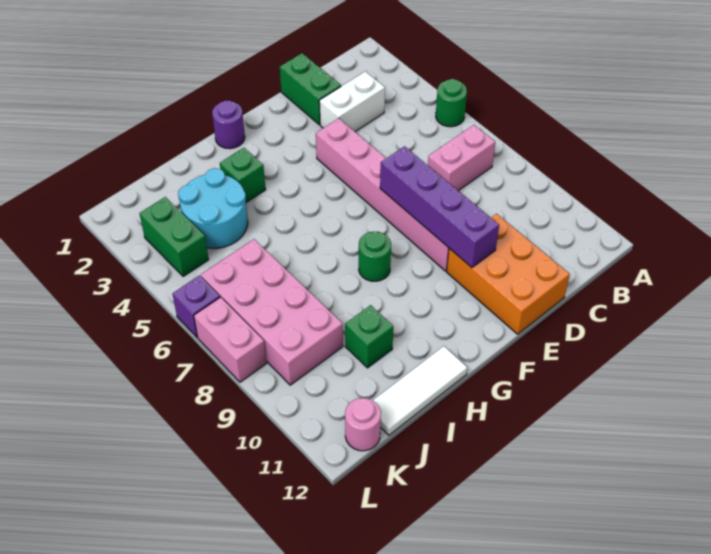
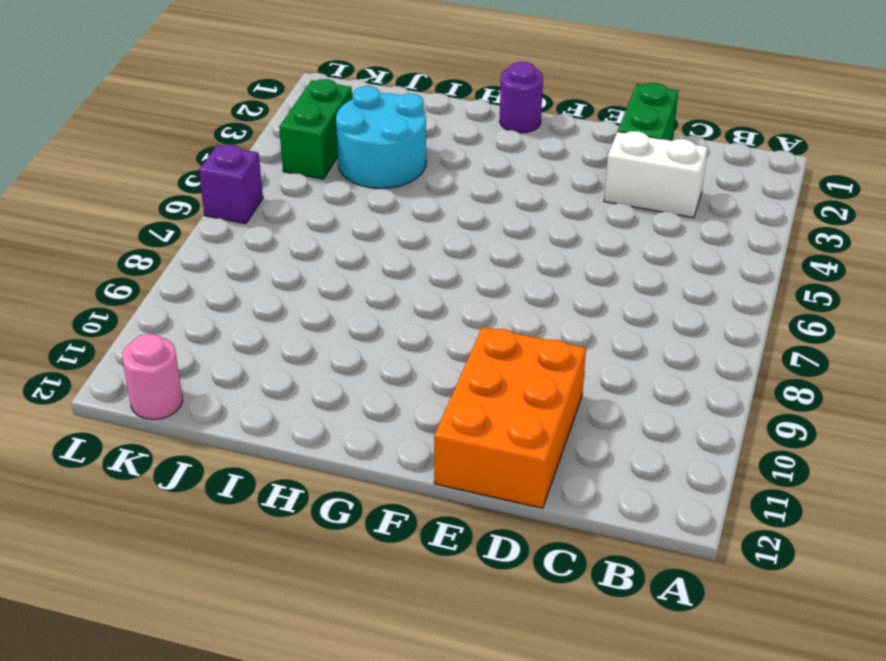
none -> green round brick A5 level 1
none -> pink brick B7:C7 level 1
none -> pink brick E4:E9 level 1

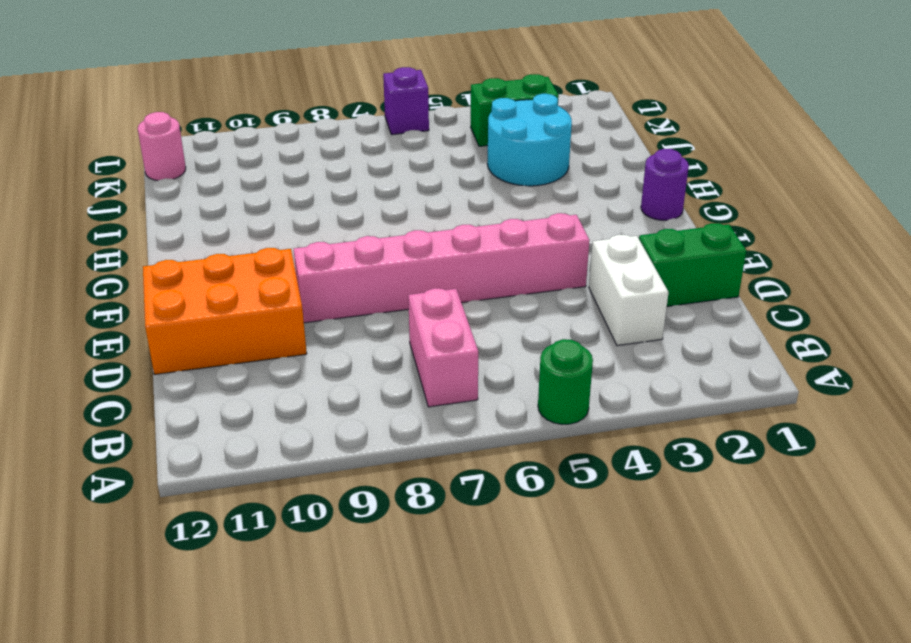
none -> green round brick G8 level 1
none -> green brick H3 level 1
none -> white tile H12:J12 level 1

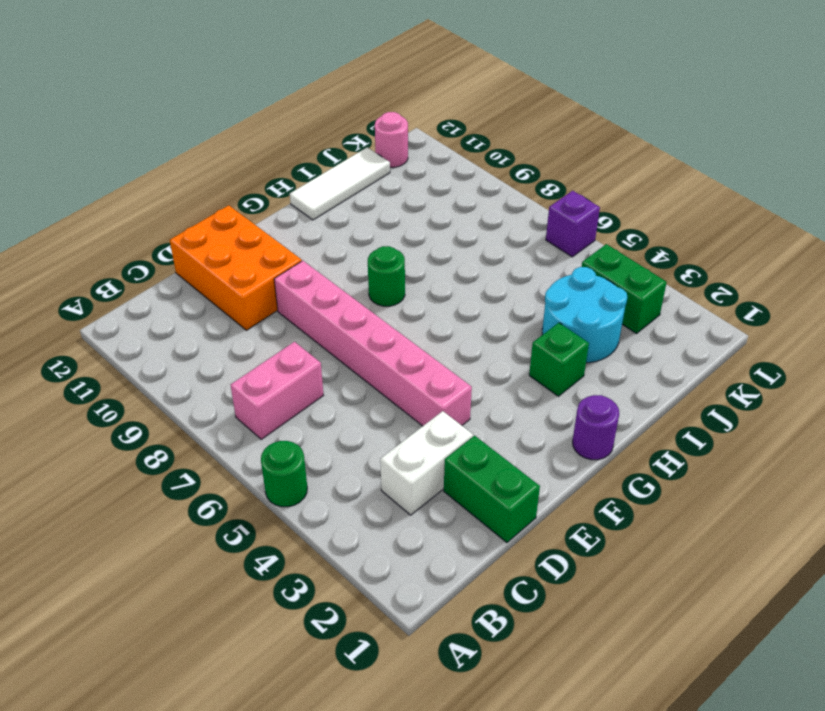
none -> green brick I10 level 1
none -> pink brick J6:K9 level 1
none -> pink brick L7:L8 level 1

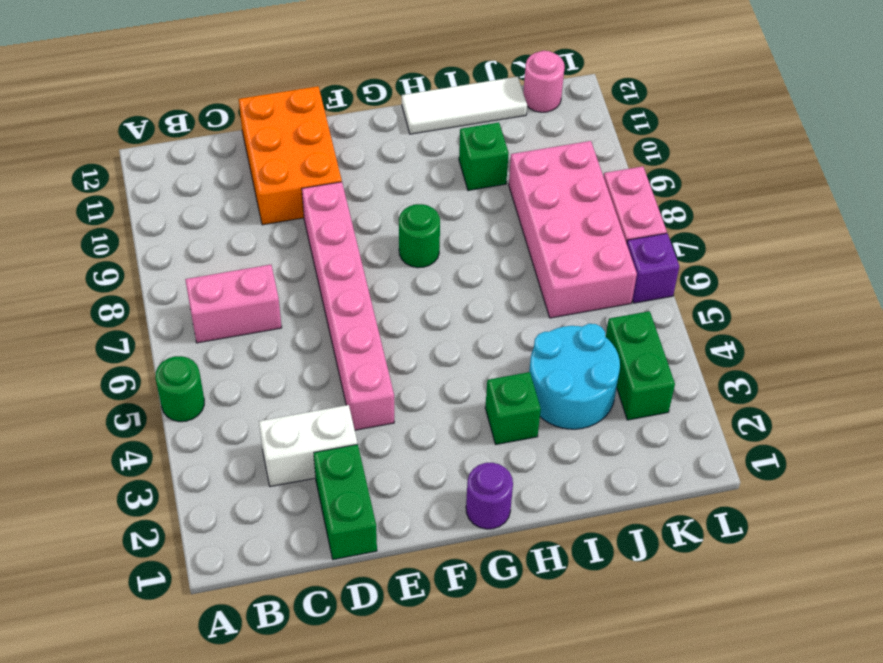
none -> purple brick E7:E10 level 2

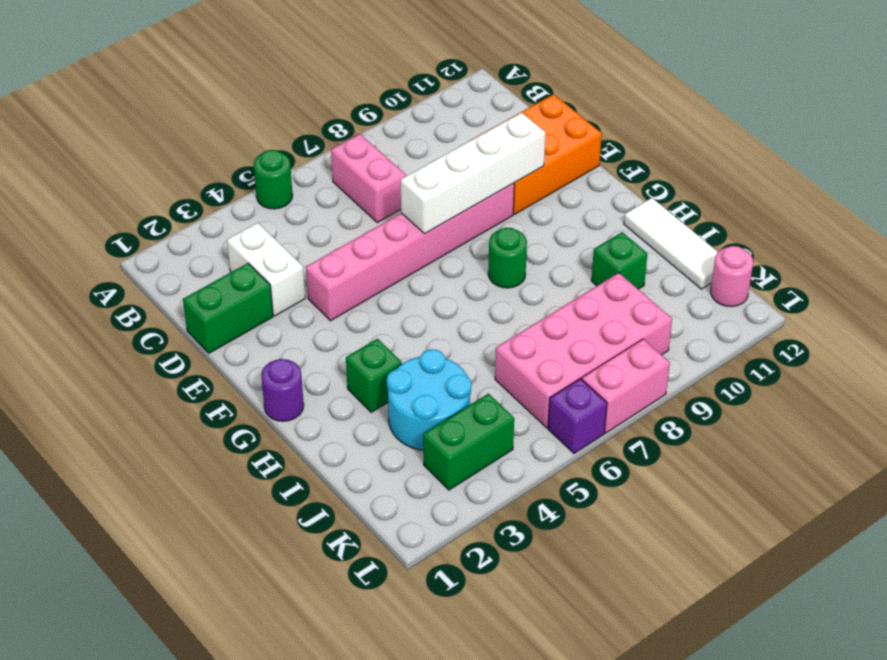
white brick E7:E10 level 2 -> purple brick E7:E10 level 2

